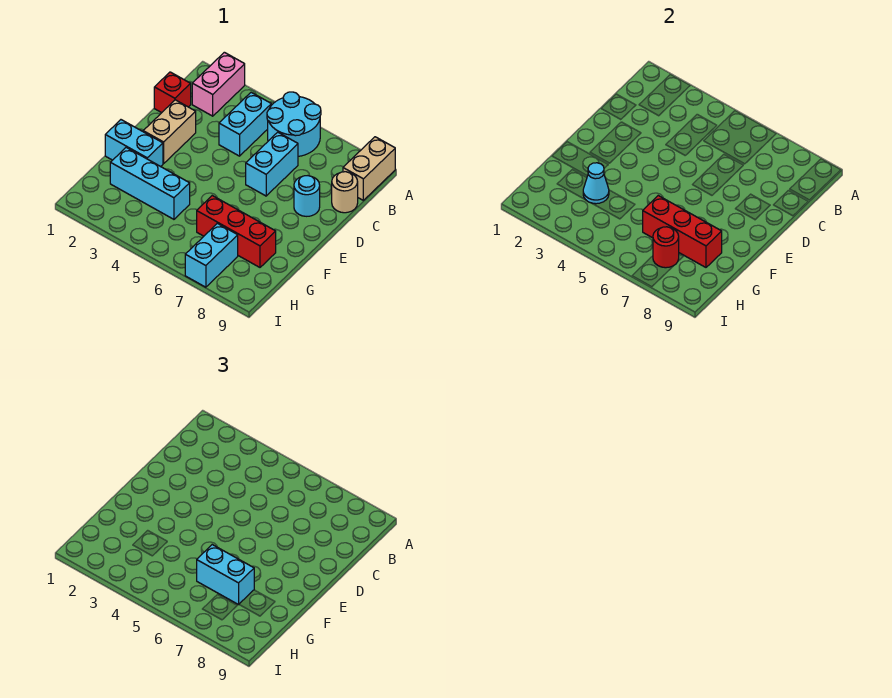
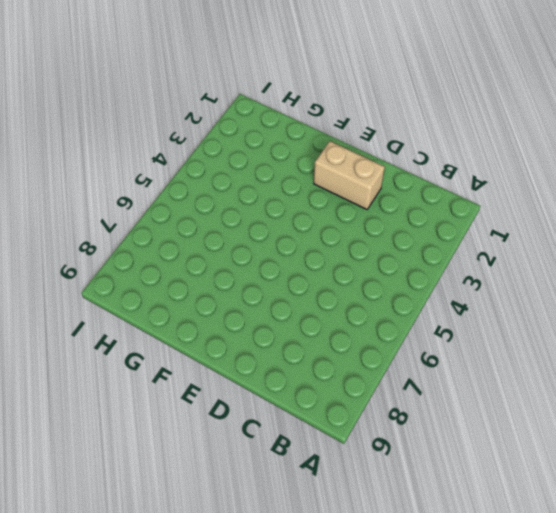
none -> pink brick A2:B2 level 1
none -> cyan round brick A5:B6 level 1
none -> tan brick A9:B9 level 1

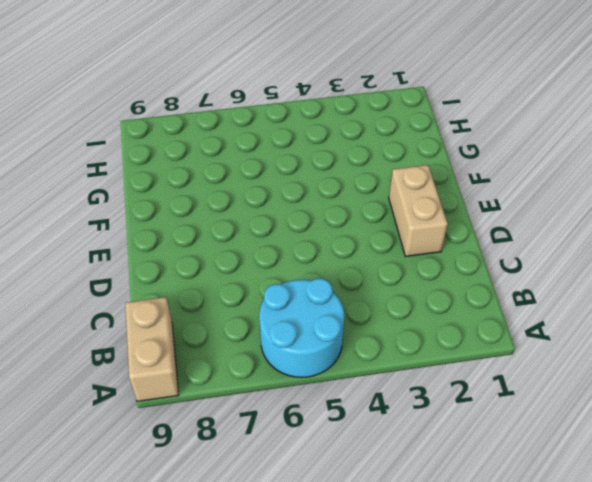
none -> pink brick A2:B2 level 1
none -> cyan brick B4:C4 level 1
none -> red brick C1 level 1

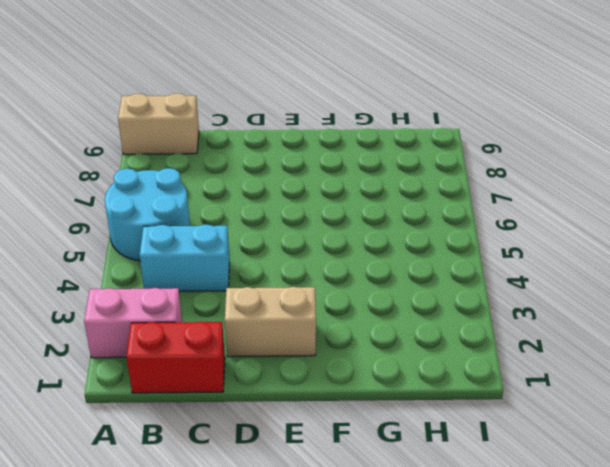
red brick B1:C1 level 1 -> red brick C1 level 1
none -> cyan brick C6:D6 level 1
none -> tan round brick C9 level 1
none -> cyan round brick D8 level 1

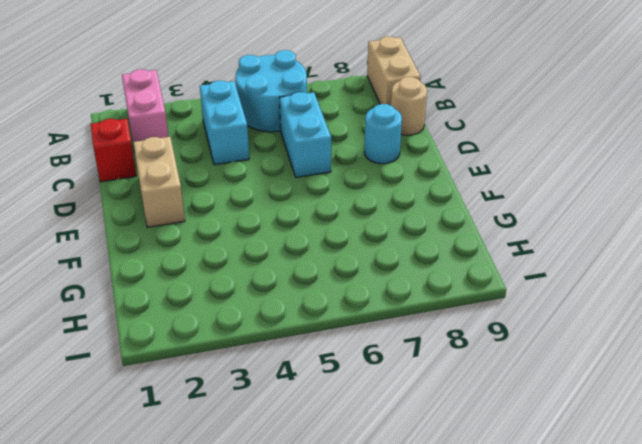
none -> cyan brick F1:F2 level 1
none -> cyan brick G2:G4 level 1
none -> red brick G6:G8 level 1

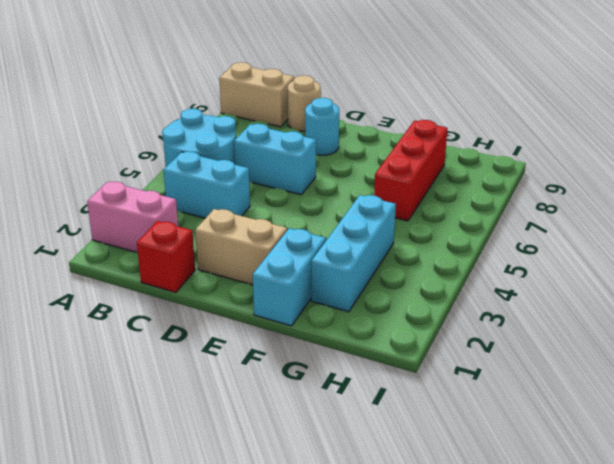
none -> cyan brick H7:I7 level 1
none -> cyan cone G3 level 2
none -> red brick G6:G8 level 2

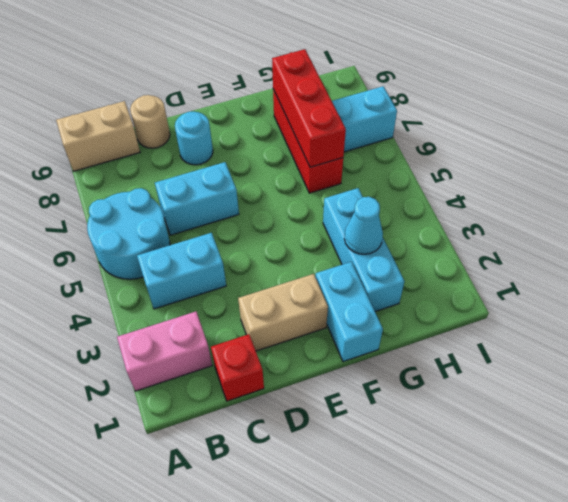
none -> red round brick H7 level 2
none -> cyan brick G6:G7 level 3

